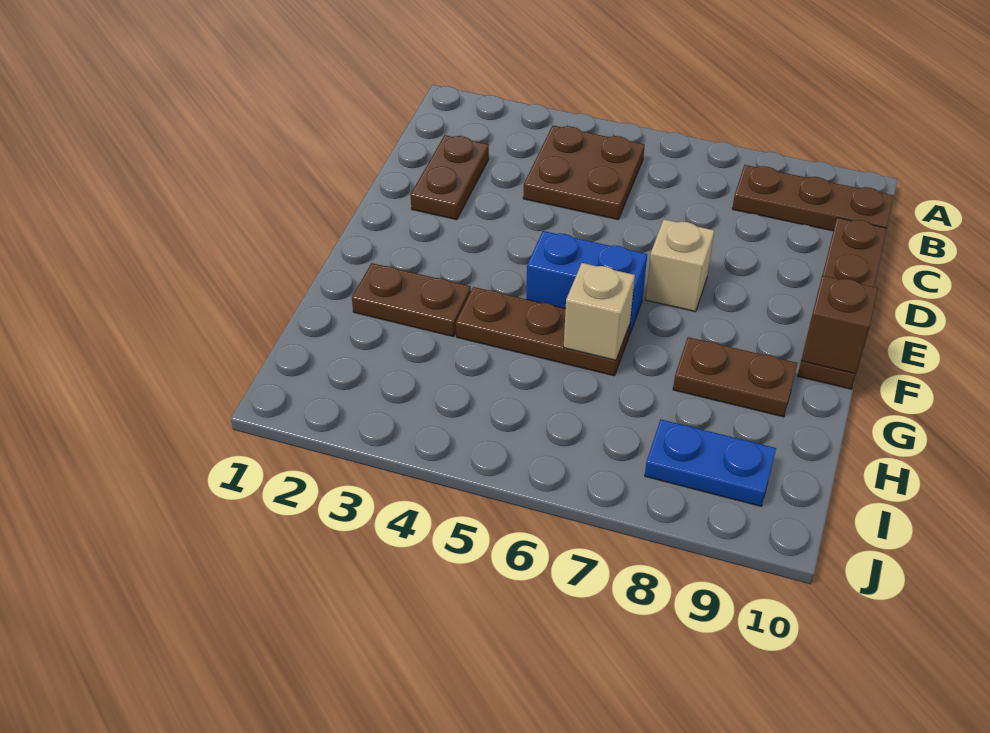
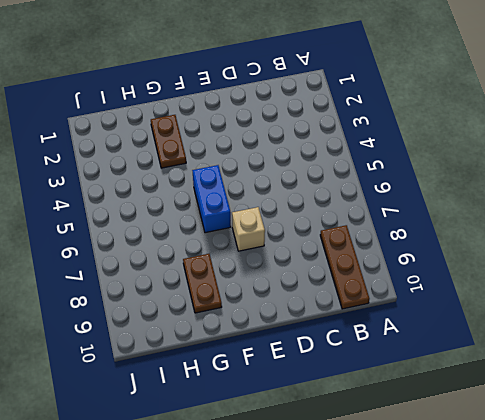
none -> brown plate B4:C5 level 1
none -> brown plate C2:D2 level 1
none -> brown plate C10:F10 level 1

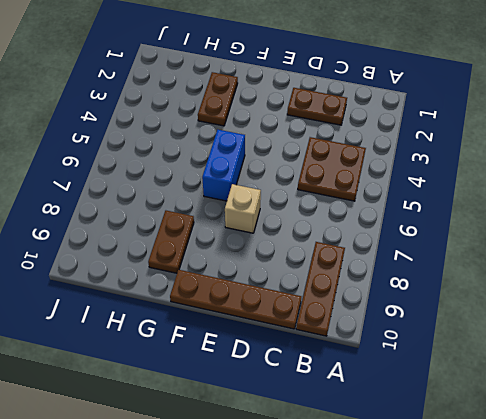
none -> brown plate G4:G6 level 1
none -> blue plate I8:I9 level 1
none -> brown brick F10 level 2

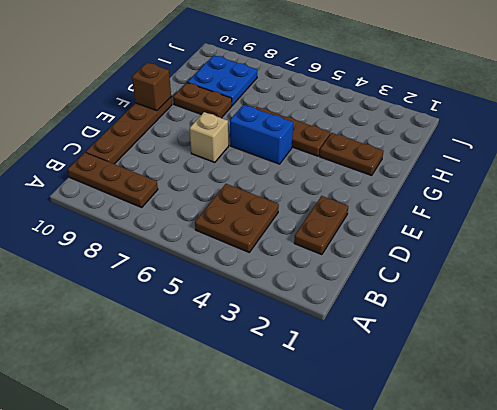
blue plate H8:I9 level 1 -> blue plate I8:I9 level 1
none -> tan brick G6 level 2

